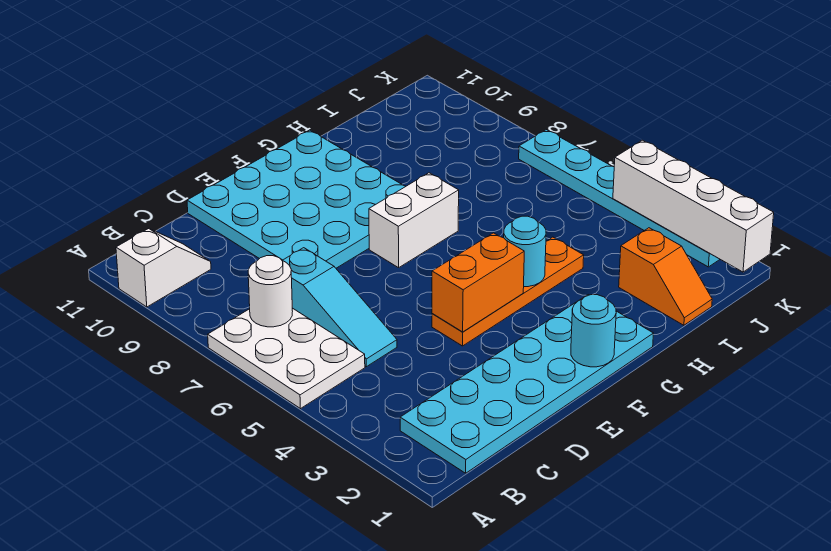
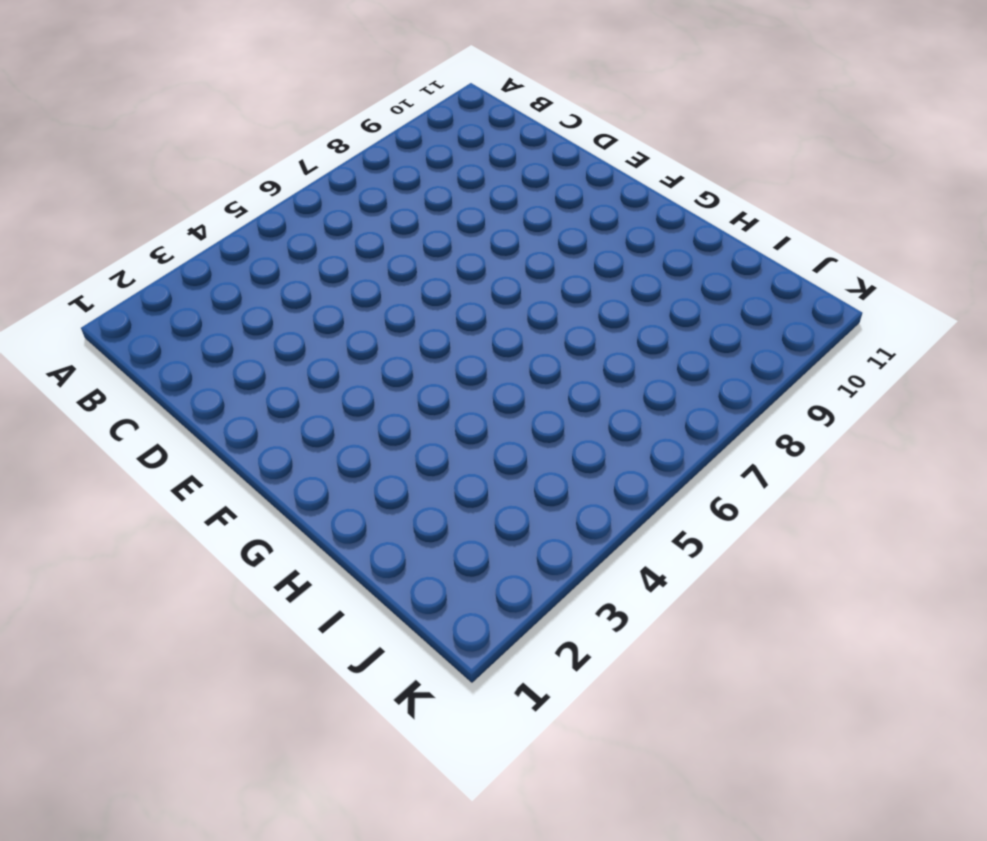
none -> white plate A5:B7 level 1
none -> white slope A10:B10 level 1 top A
none -> cyan plate B1:G2 level 1

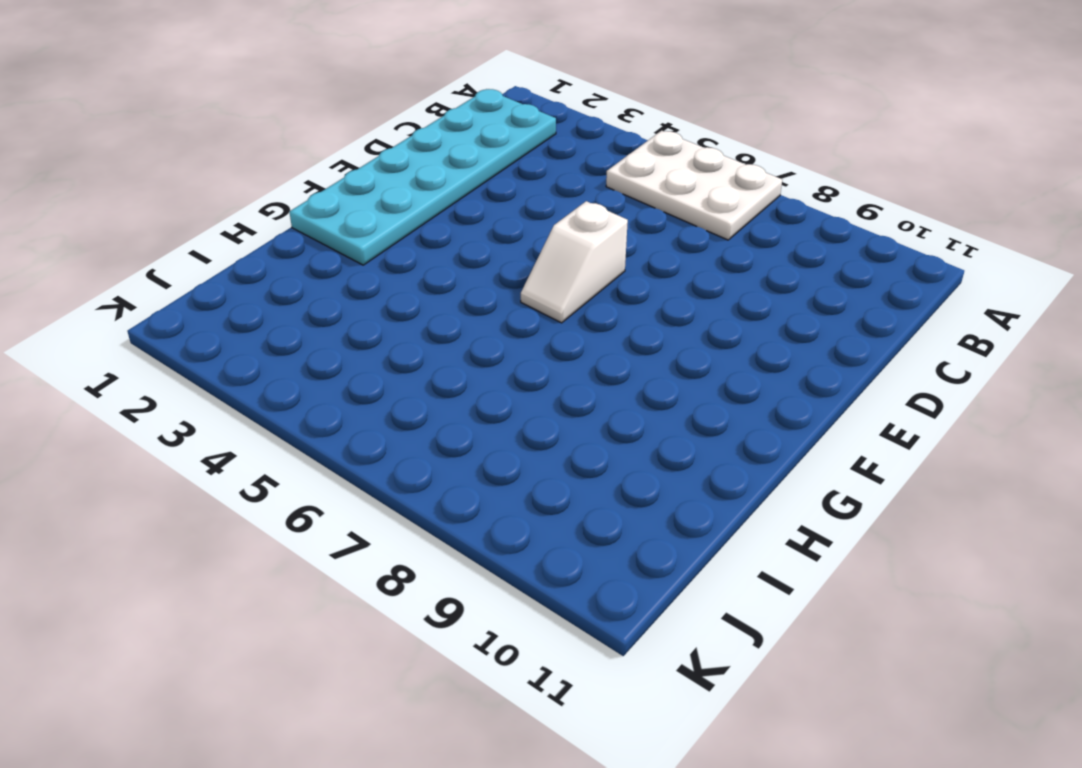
white slope E6:F6 level 1 top E -> white slope A10:B10 level 1 top A
none -> cyan slope C5:C7 level 1 top 7
none -> cyan plate D8:G11 level 1
none -> orange plate E4:H4 level 1

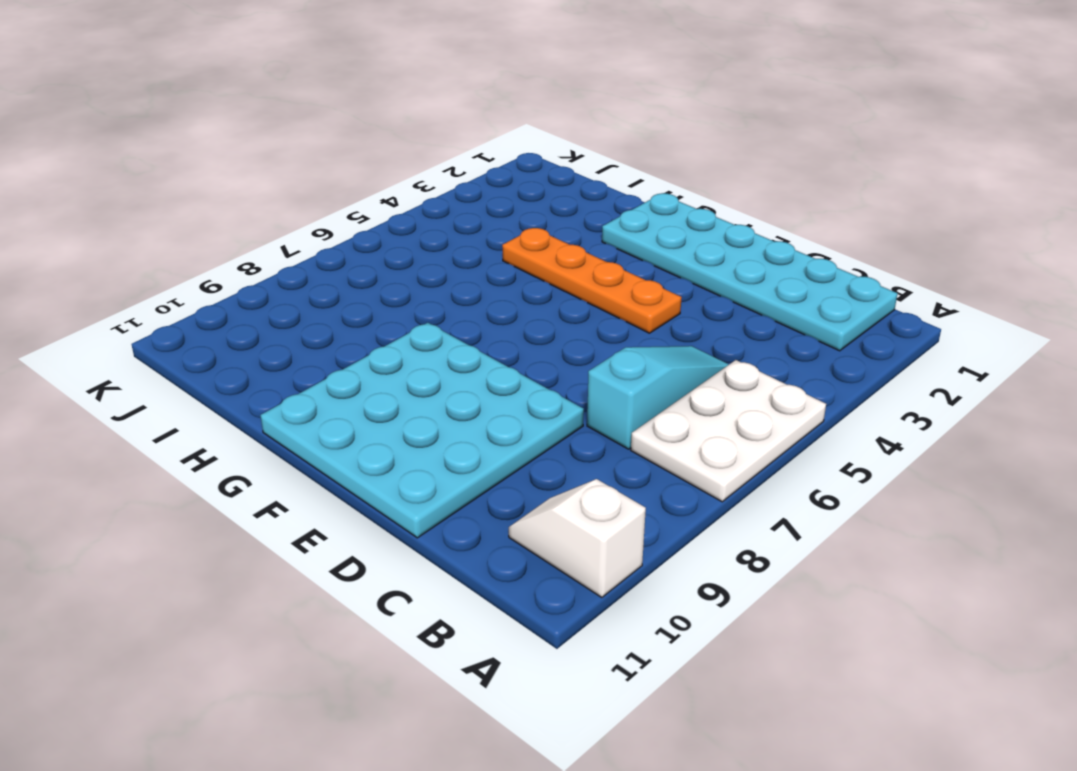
none -> white brick F7:G7 level 1
none -> orange slope I1:I2 level 1 top 2
none -> cyan plate K2:K7 level 1

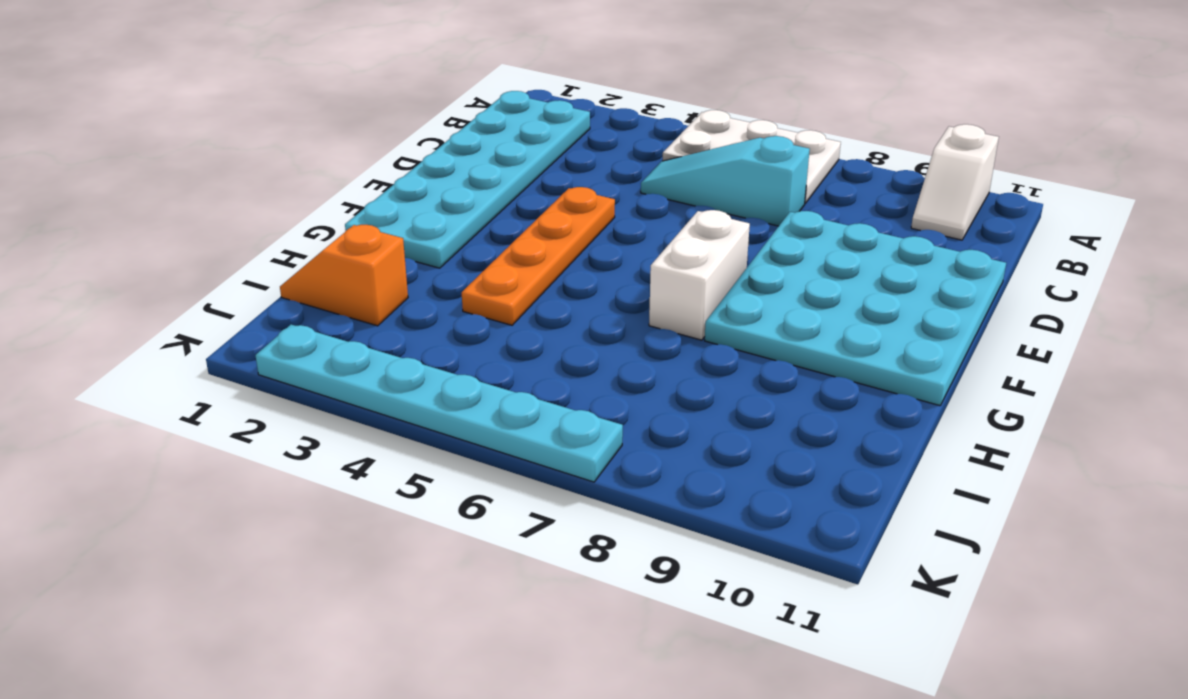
none -> white round brick B7 level 2
none -> orange brick E4:F4 level 2
none -> cyan round brick F1 level 2

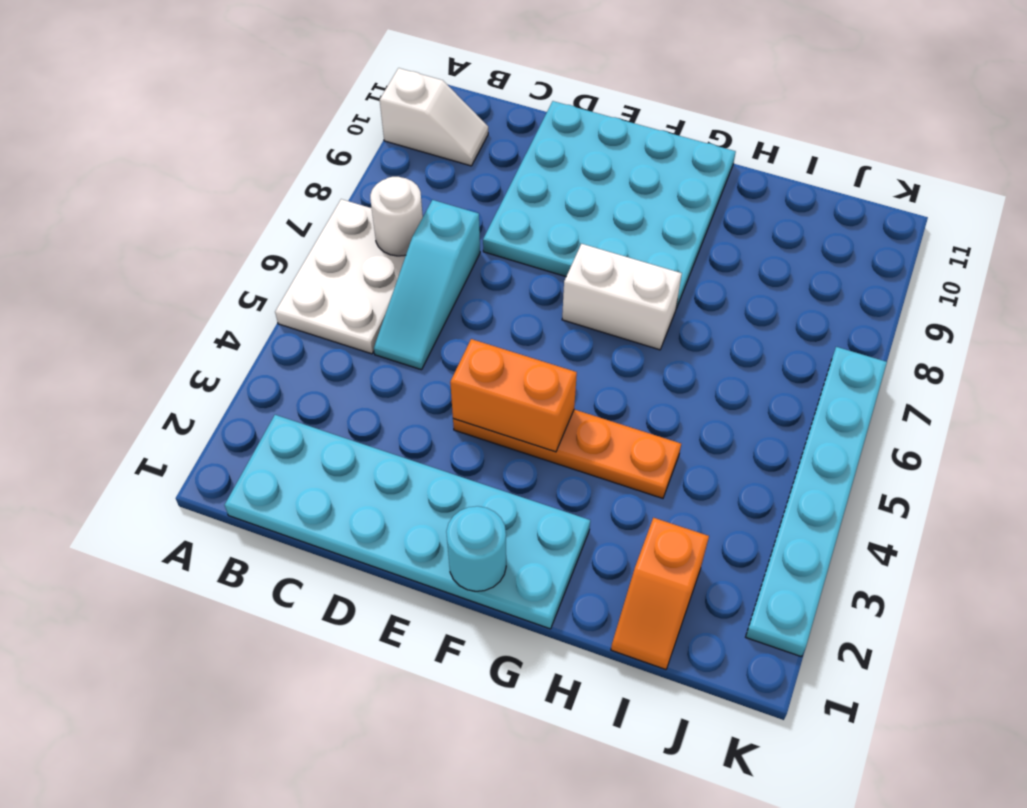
none -> cyan round brick G4 level 2
none -> white brick K1:K4 level 2

